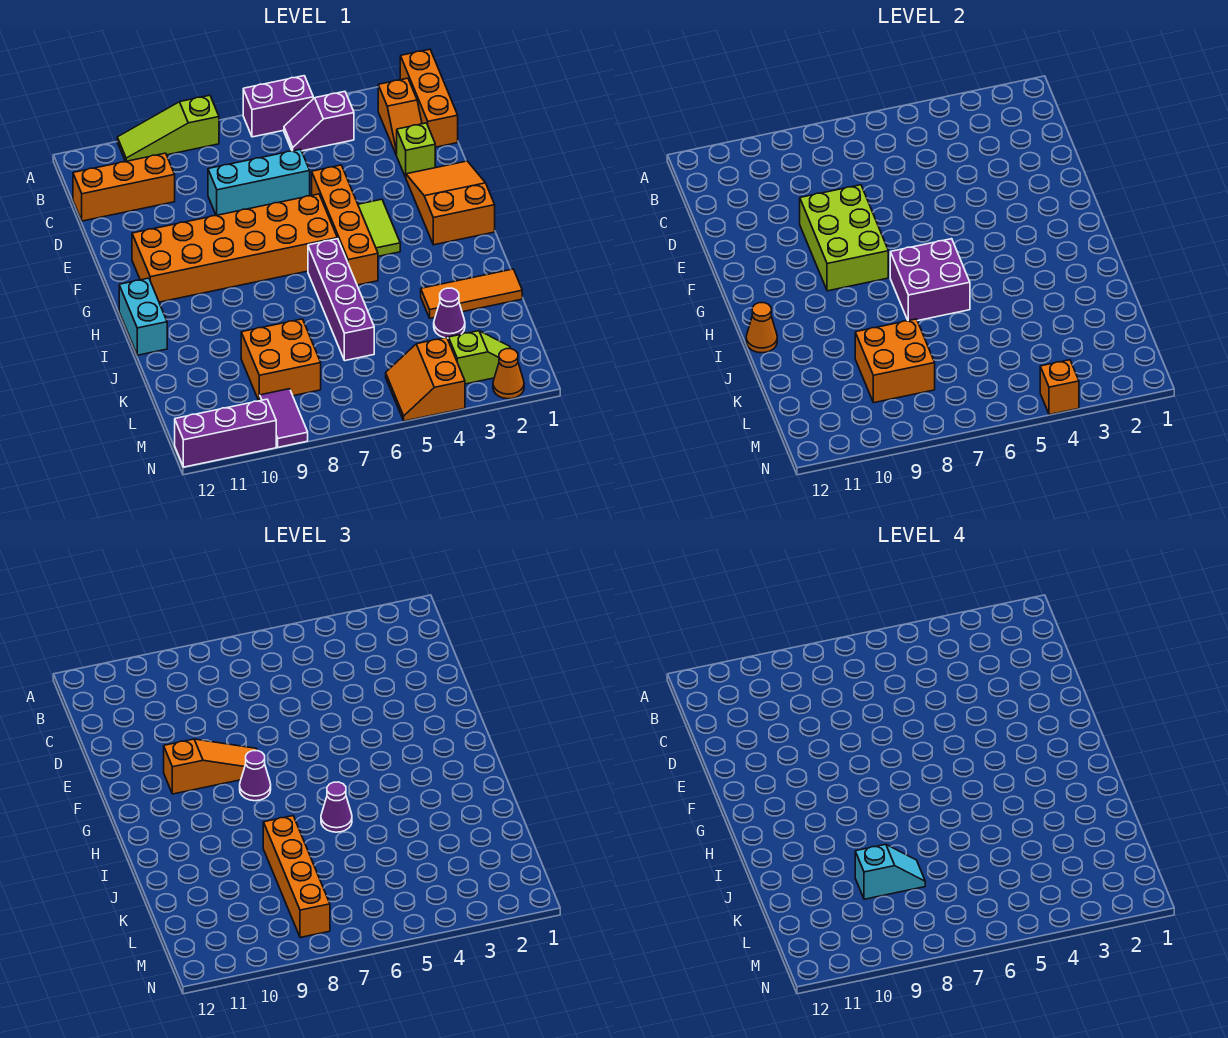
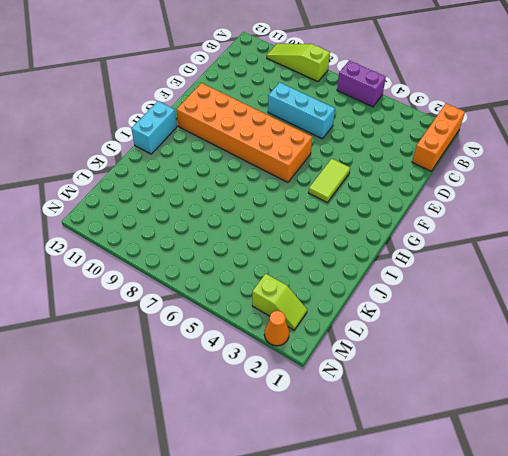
none -> orange slope B2:C2 level 1 top B
none -> purple slope B4:B5 level 1 top 4
none -> orange brick C10:C12 level 1
none -> lime brick D2 level 1

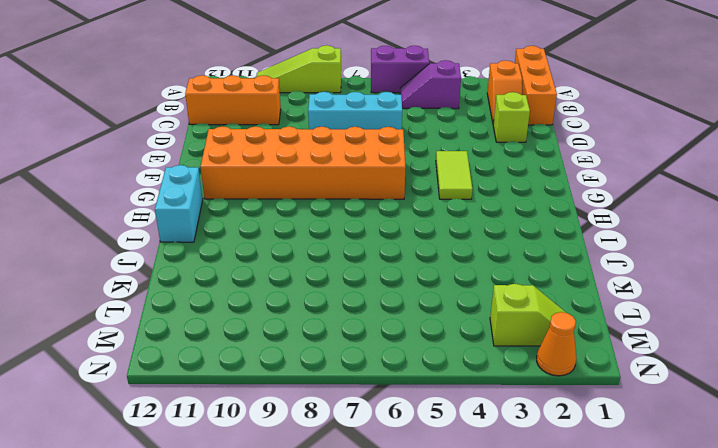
none -> orange slope E1:G2 level 1 top G
none -> orange brick E5:H5 level 1
none -> purple brick H6:K6 level 1
none -> orange tile J1:J3 level 1

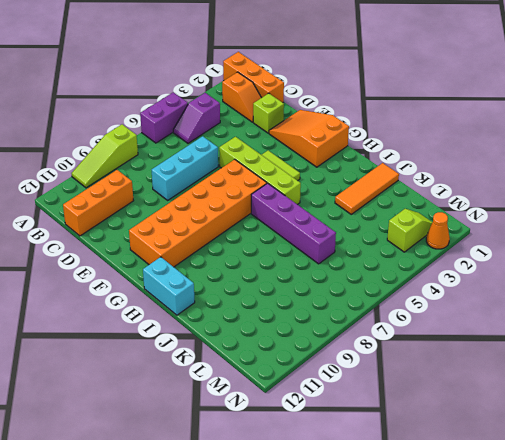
lime brick E5:H5 level 1 -> orange brick E5:H5 level 1
none -> purple cone K3 level 1
none -> orange brick K8:L9 level 1
none -> orange slope M4:N5 level 1 top 4
none -> purple tile M9:N9 level 1

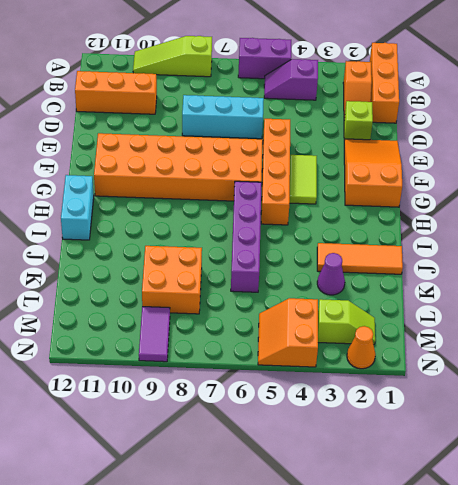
none -> purple brick N10:N12 level 1
none -> lime brick E8:G9 level 2
none -> purple brick H6:I7 level 2
none -> orange cone I12 level 2

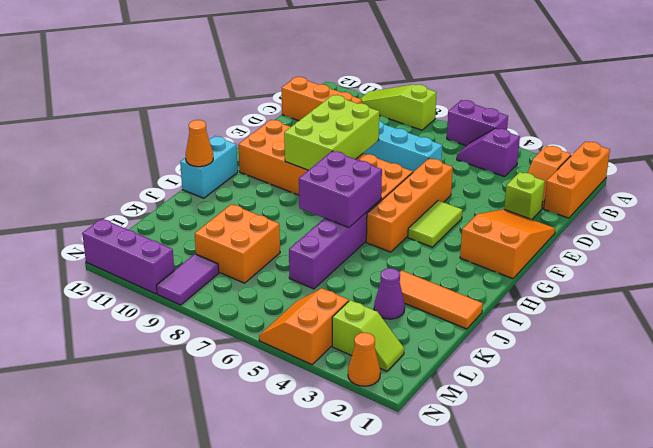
none -> orange brick K8:L9 level 2
none -> orange brick N4 level 2
none -> orange slope F8:F10 level 3 top 10
none -> purple cone G8 level 3

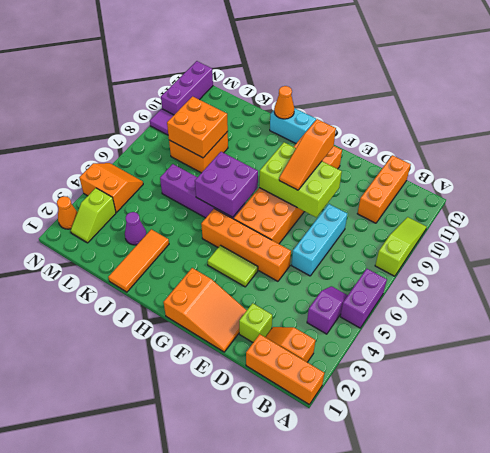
none -> orange brick N4 level 2
none -> purple cone G8 level 3
none -> purple cone I6 level 3
none -> orange brick J8:M8 level 3

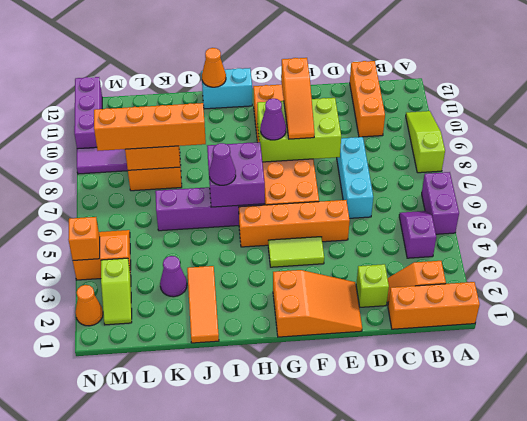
none -> cyan slope K8:K9 level 4 top 9

